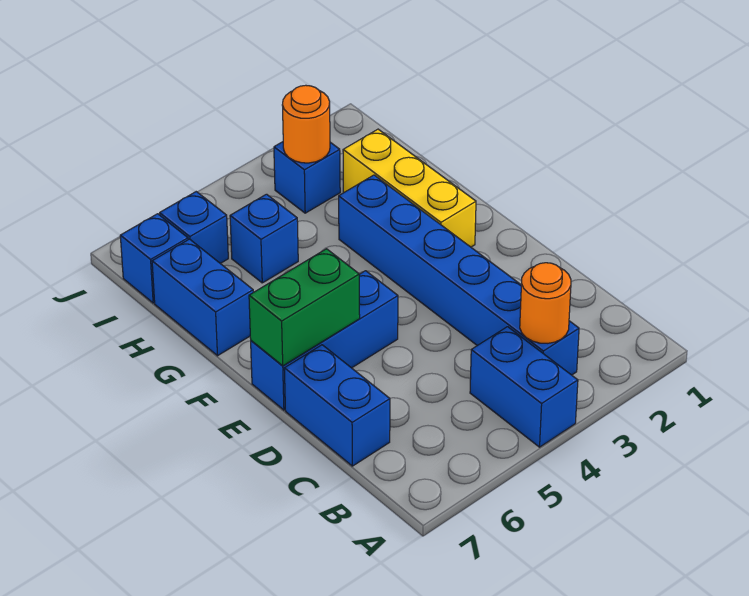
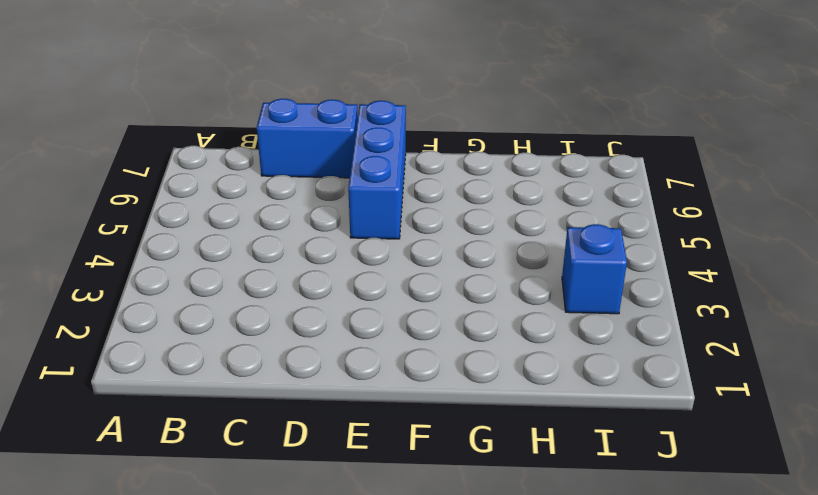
none -> blue brick A4:B4 level 1
none -> blue brick B3:G3 level 1
none -> yellow brick F2:H2 level 1

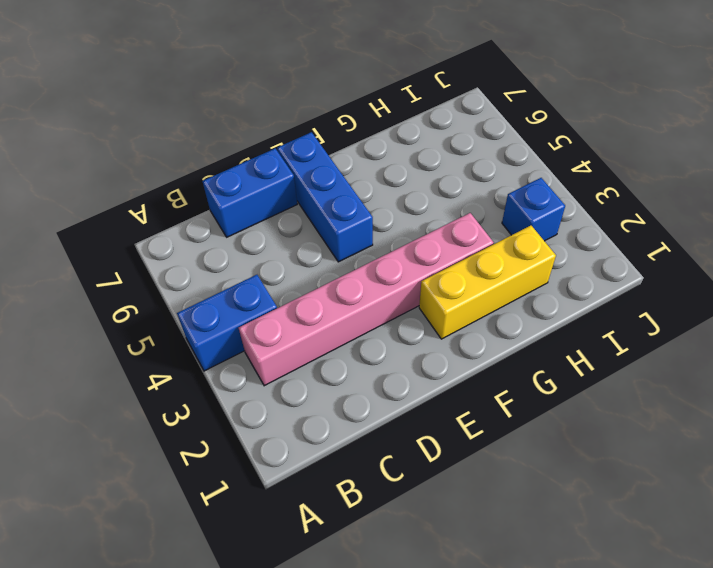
pink brick B3:G3 level 1 -> blue brick B3:G3 level 1
none -> blue brick G7:H7 level 1
none -> blue brick H5 level 1
none -> blue brick I6 level 1

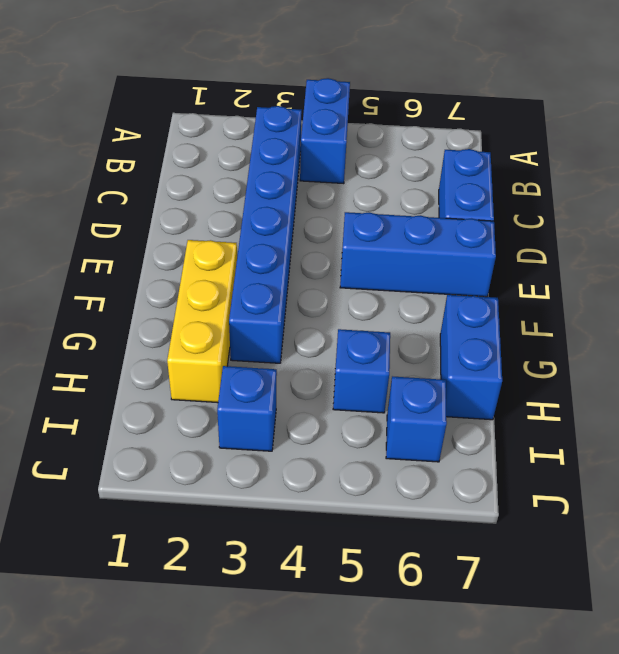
none -> blue brick I7 level 1
none -> orange round brick B3 level 2
none -> green brick E6:E7 level 2

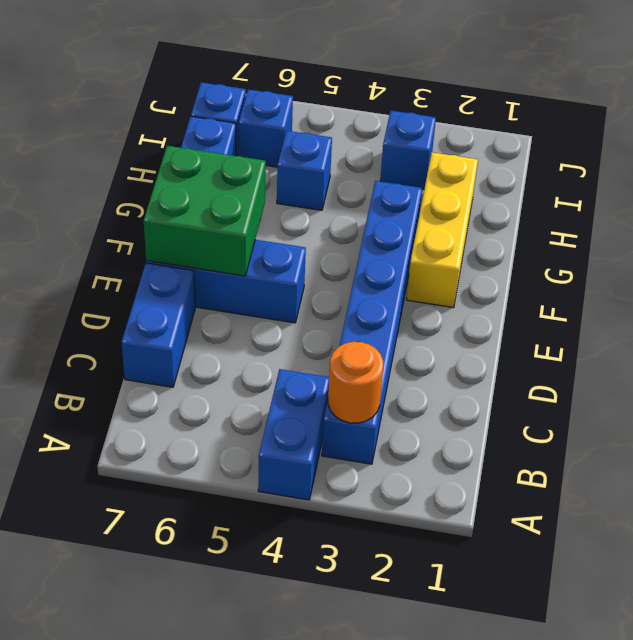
green brick E6:F7 level 2 -> green brick E6:E7 level 2
none -> orange round brick I3 level 2

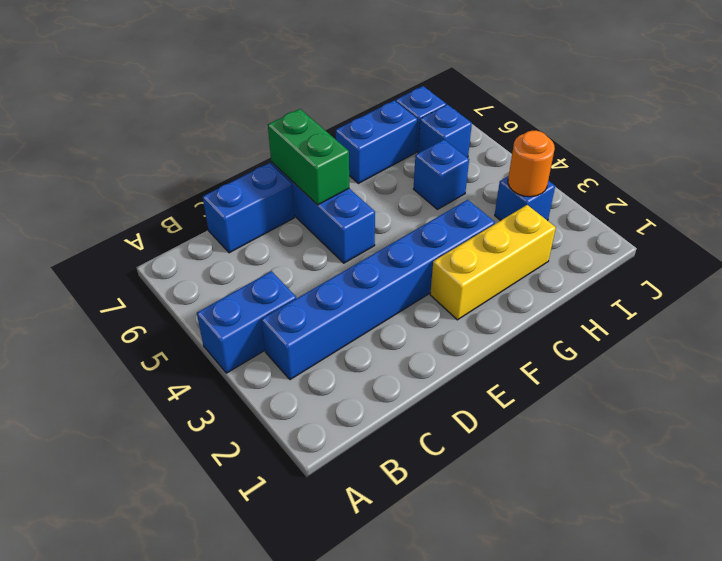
none -> orange round brick B3 level 2

